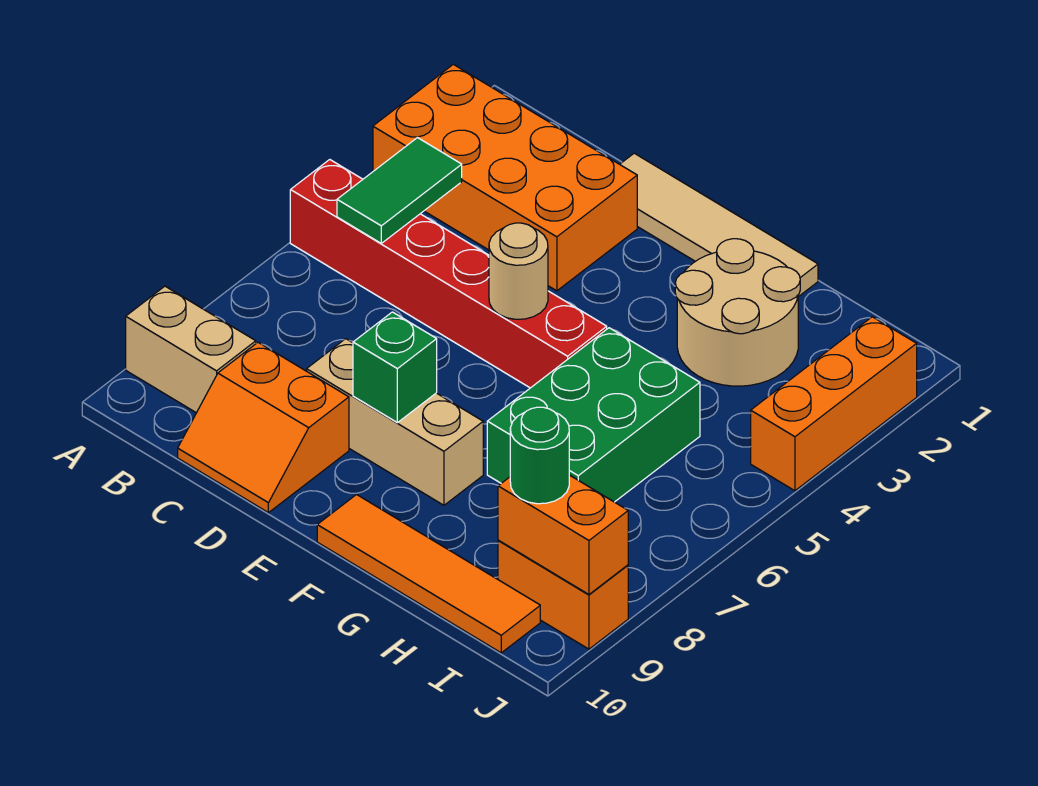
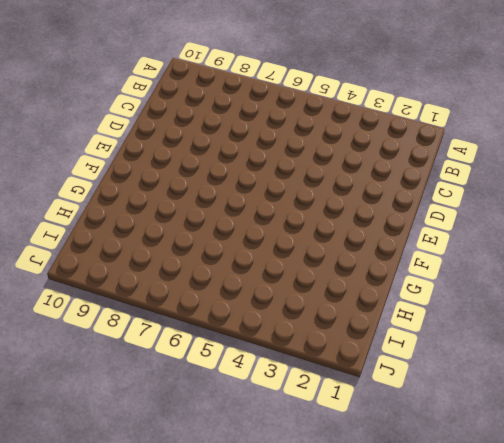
none -> orange brick A2:D3 level 1
none -> red brick A5:F5 level 1
none -> tan brick A9:B9 level 1

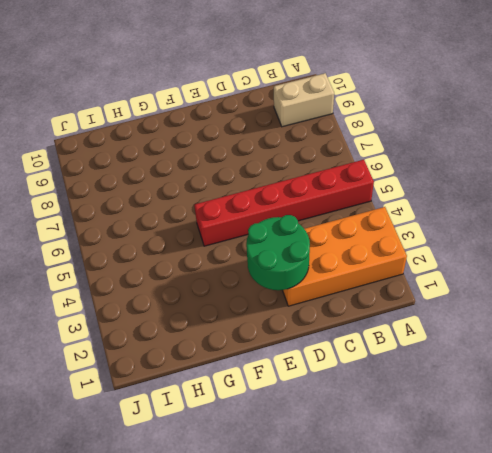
green round brick D2:E3 level 2 -> none
none -> orange slope C9:D10 level 1 top 9
none -> tan tile D1:G1 level 1
none -> tan brick D8:F8 level 1

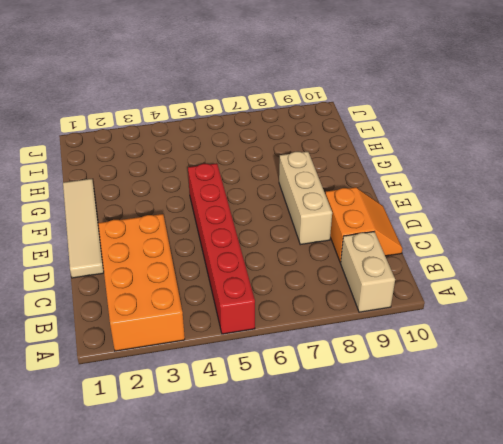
none -> orange tile F10:I10 level 1
none -> tan round brick G2:H3 level 1
none -> green brick G5:H7 level 1

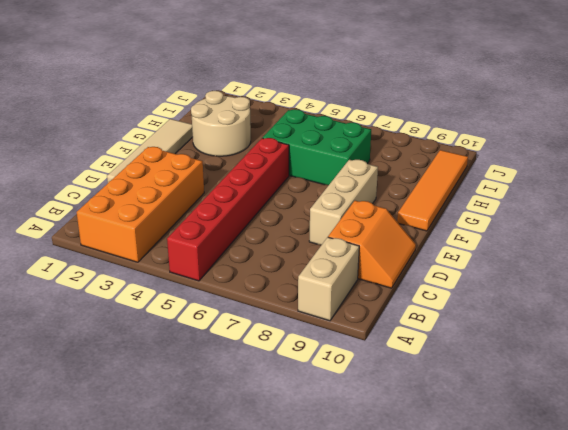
none -> orange brick I9:J9 level 1
none -> orange brick J2:J4 level 1
none -> green tile B4:B5 level 2

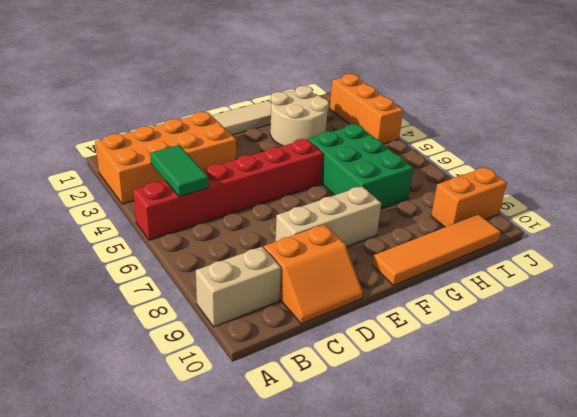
none -> tan round brick E5 level 2
none -> green brick E8 level 2
none -> orange brick I9:J9 level 2

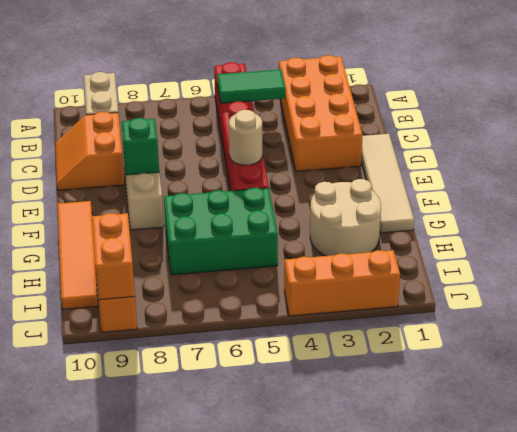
none -> green round brick I9 level 3

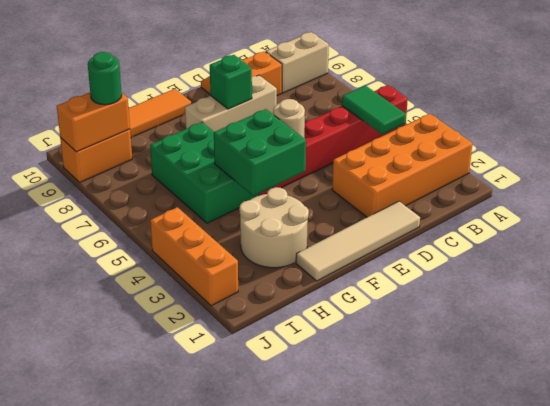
green brick F4:G5 level 2 -> none

